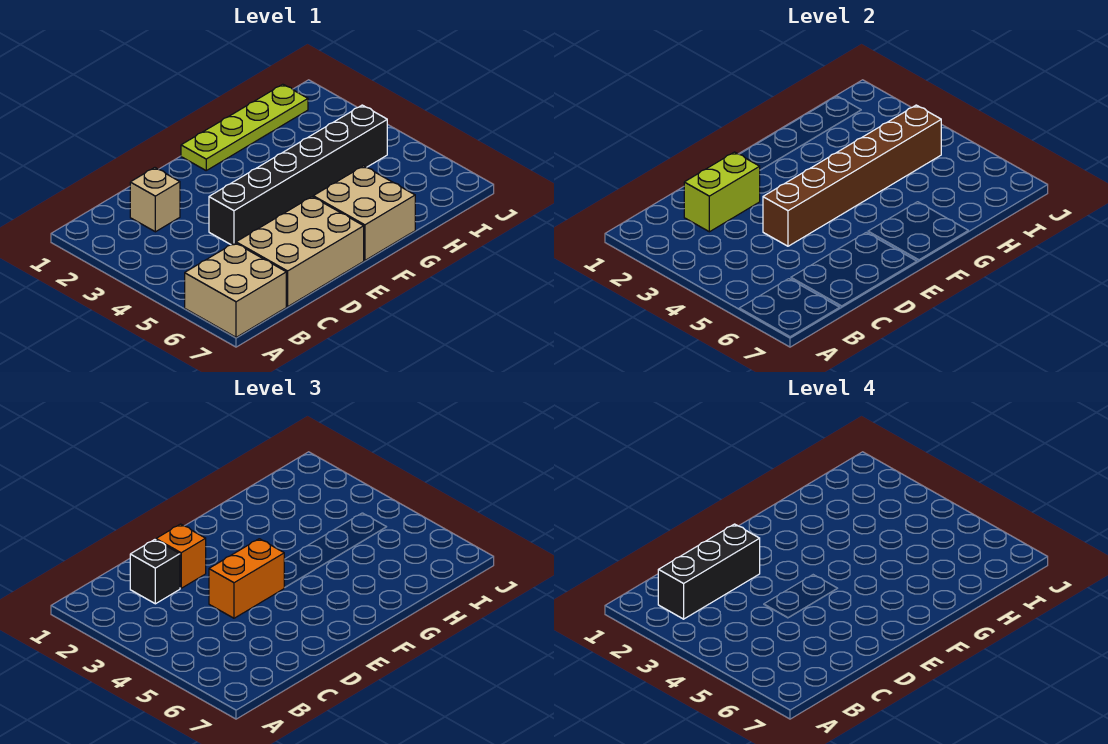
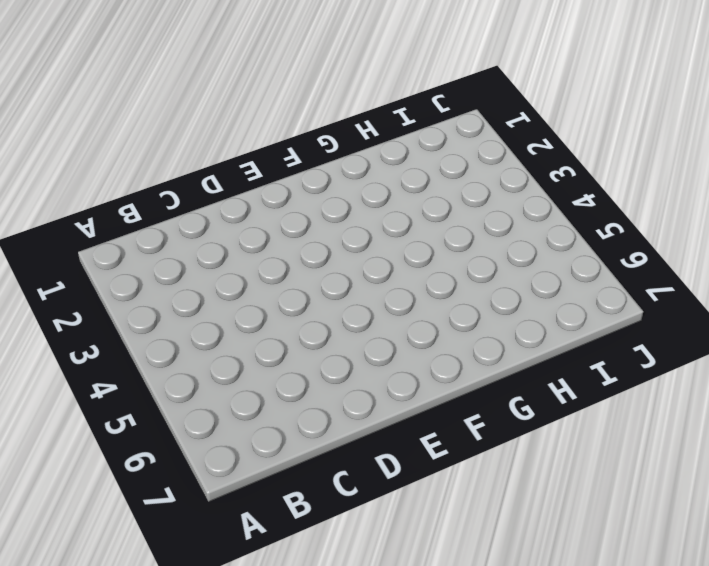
none -> tan brick A6:B7 level 1
none -> tan brick C2 level 1
none -> tan brick C6:E7 level 1

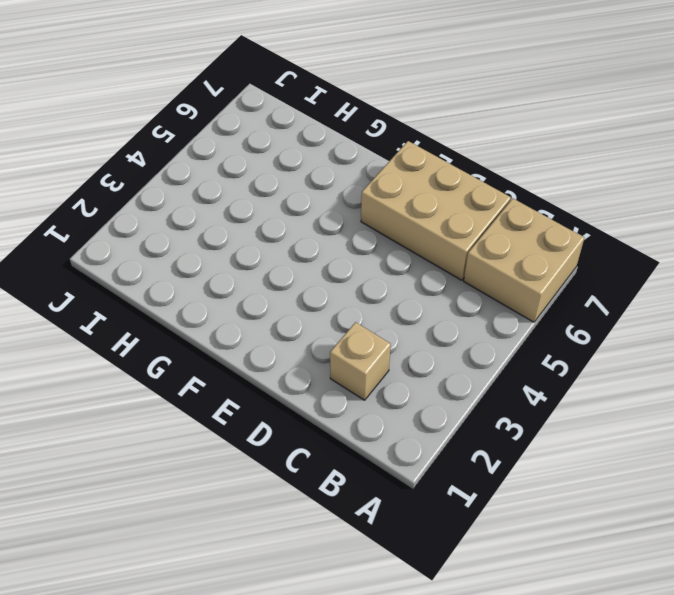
none -> black brick D4:I4 level 1
none -> lime plate F1:I1 level 1
none -> tan brick F6:G7 level 1

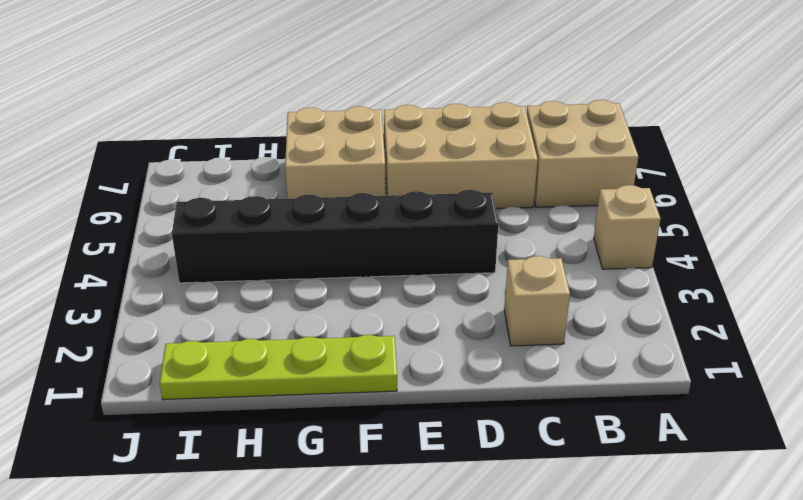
tan brick A4 level 1 -> none
none -> lime brick C2:D2 level 2
none -> brown brick D4:I4 level 2
none -> black brick C2 level 3

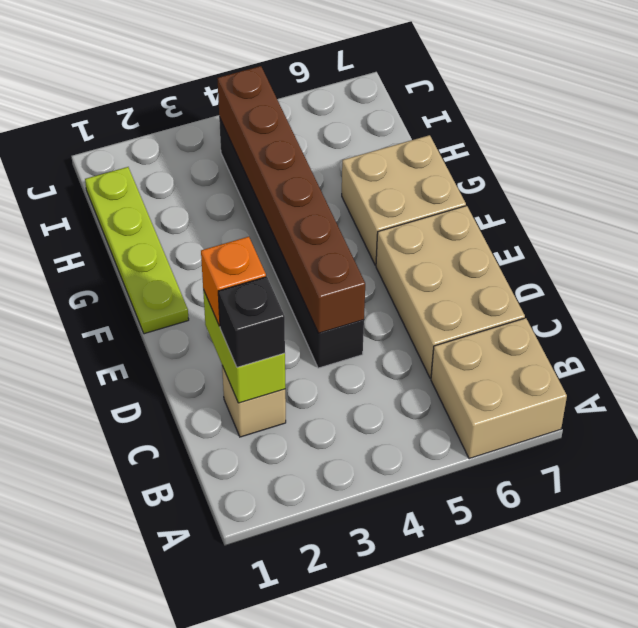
none -> orange brick D4:E4 level 3
none -> black brick B2:D2 level 4

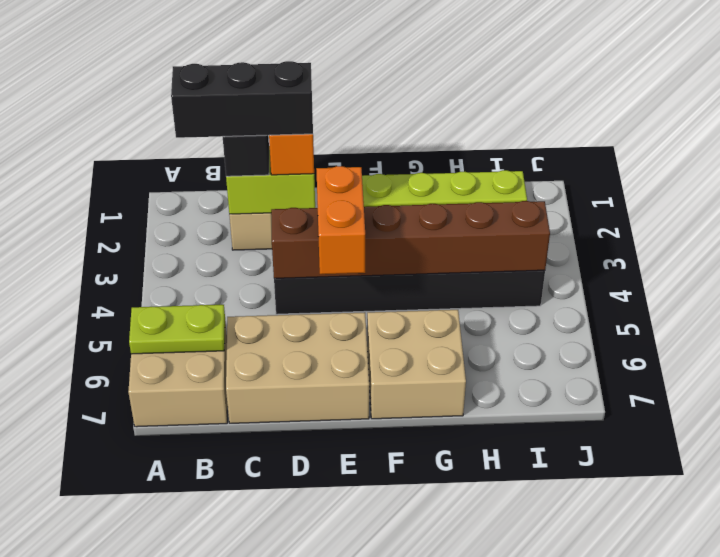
lime plate A6:B6 level 2 -> none
orange brick E4:E5 level 3 -> orange brick D4:E4 level 3

